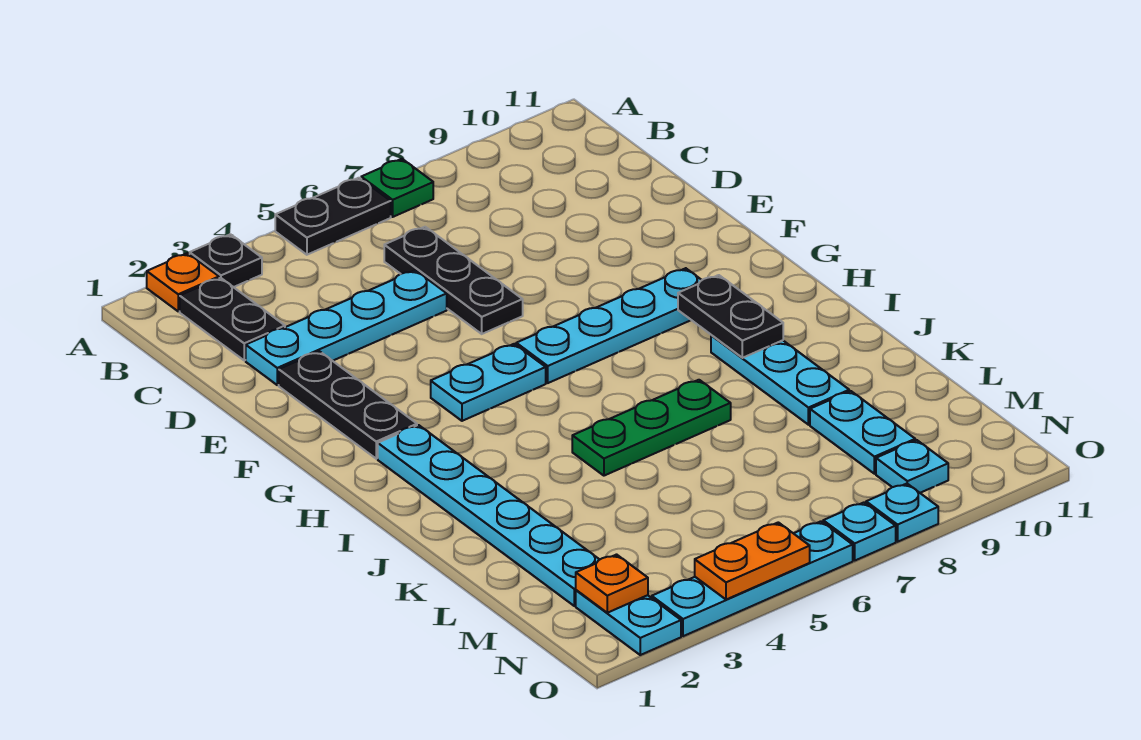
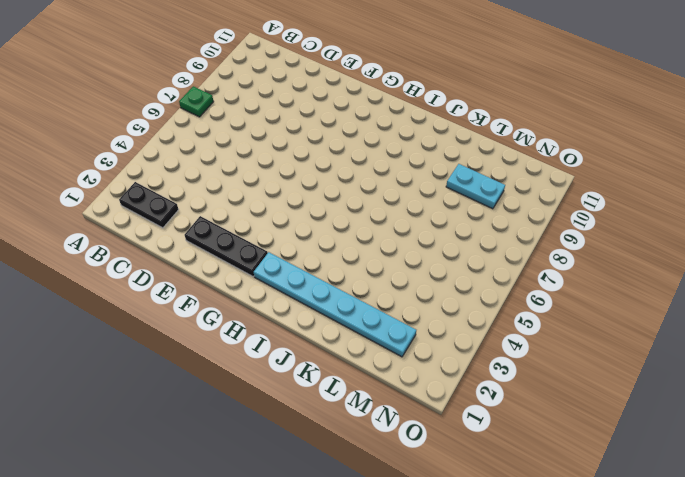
none -> orange plate A2 level 1
none -> black plate A3 level 1
none -> black plate A5:A6 level 1

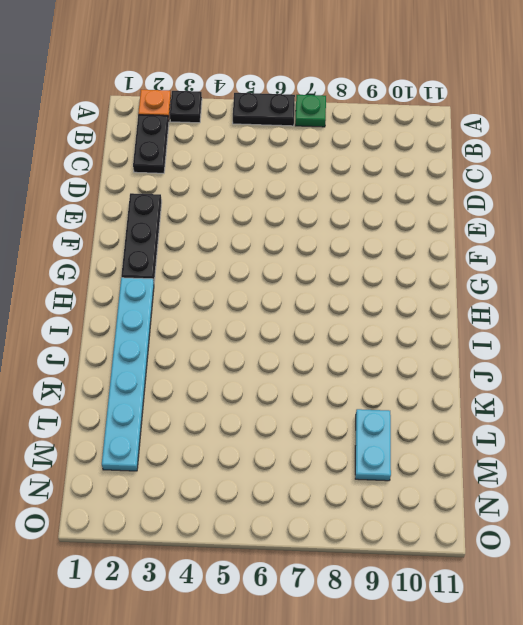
none -> black plate C6:E6 level 1
none -> cyan plate D2:D5 level 1
none -> cyan plate G4:G5 level 1

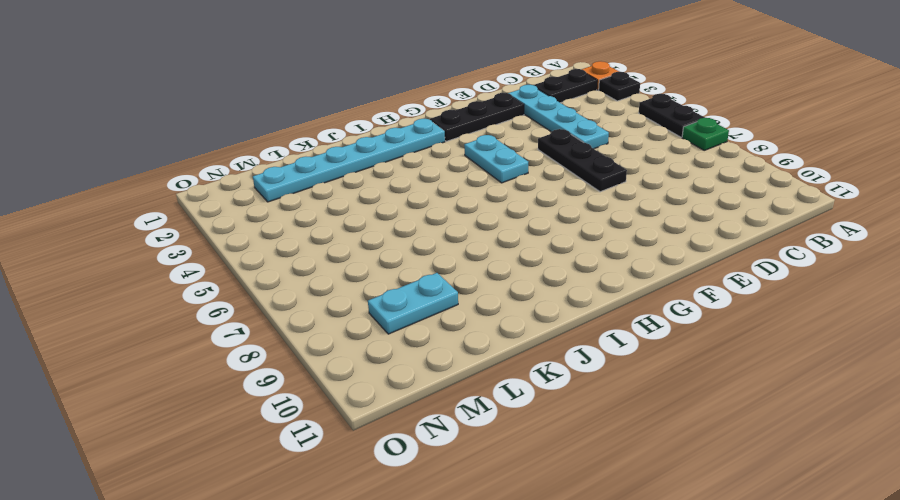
black plate E5:E7 level 1 -> black plate C6:E6 level 1
none -> cyan plate G6:G9 level 1
none -> cyan plate I9:K9 level 1
none -> green plate J5:J7 level 1

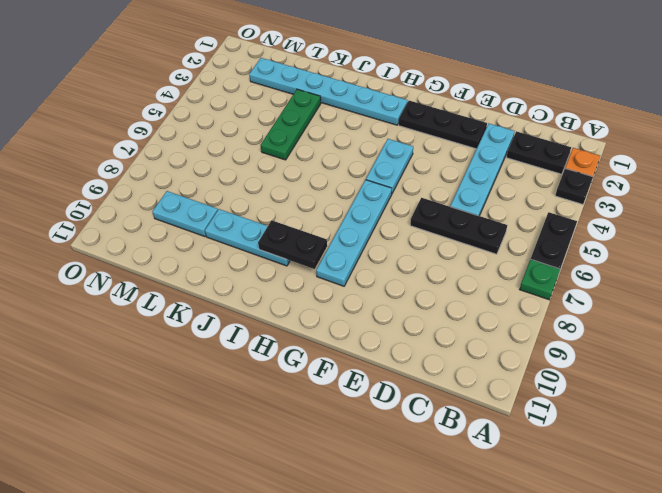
green plate K3:K5 level 1 -> green plate J5:J7 level 1
none -> cyan plate N2:O2 level 1
none -> cyan plate N9 level 1
none -> cyan plate O3:O6 level 1

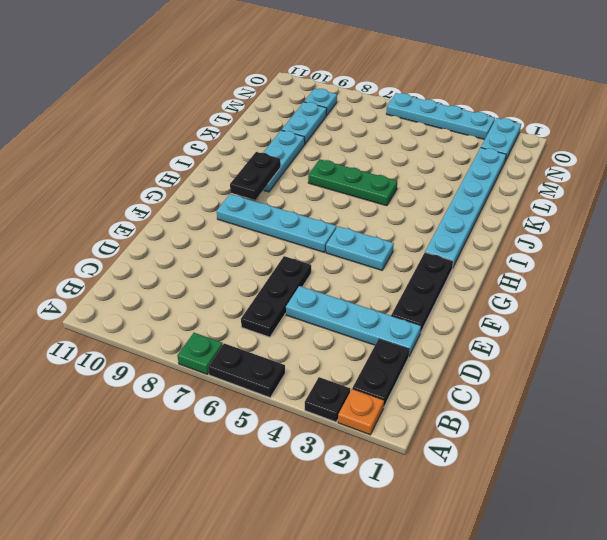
none -> cyan plate O7 level 1
none -> cyan plate O8 level 1
none -> orange plate N2 level 2

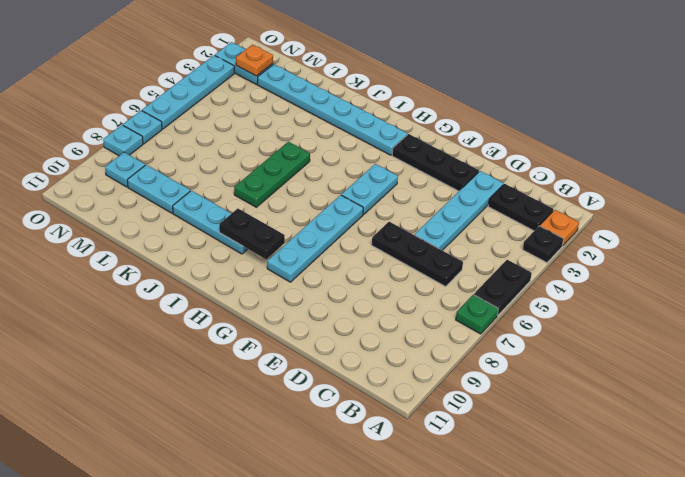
none -> orange plate O4:O5 level 2

